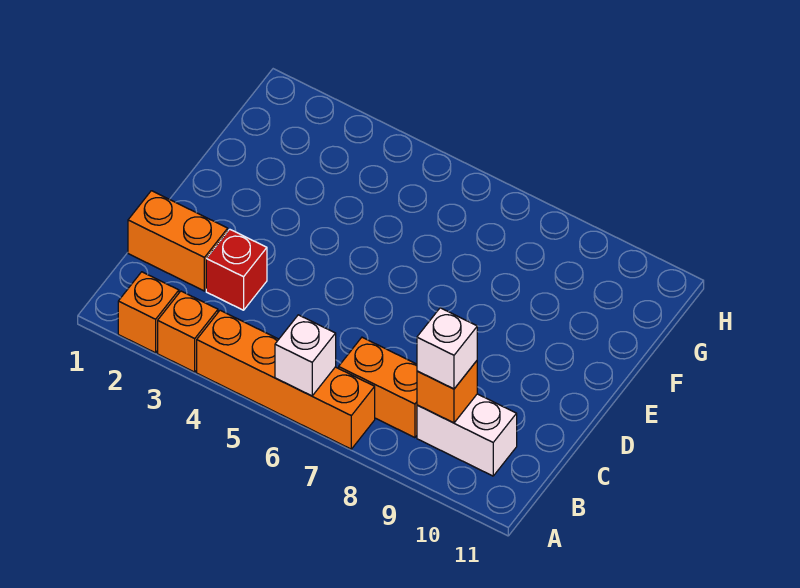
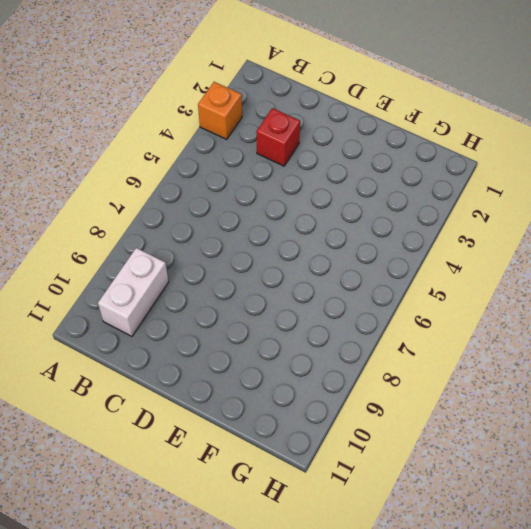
none -> orange brick A2 level 1
none -> orange brick A4:A7 level 1

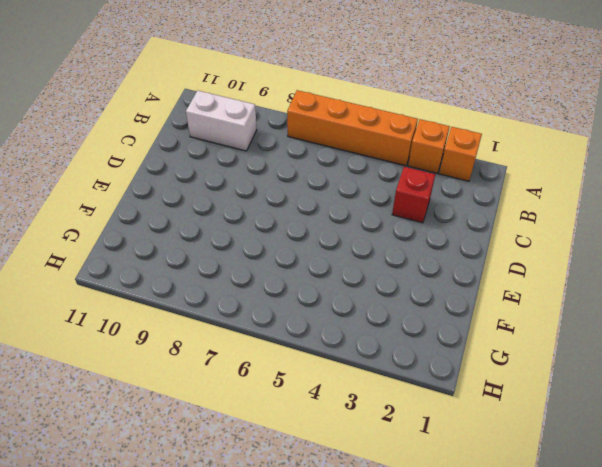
none -> orange brick B7:B8 level 1
none -> orange brick C1:C2 level 1

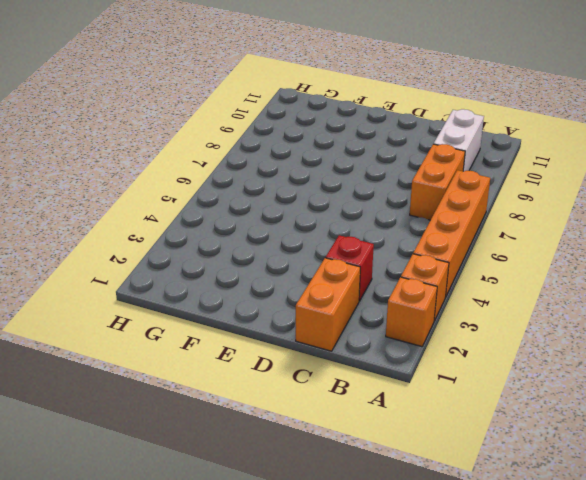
none -> white brick A6 level 2
none -> orange brick B9 level 2

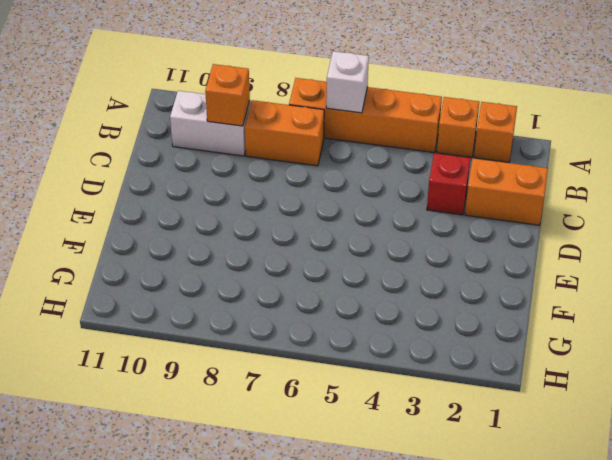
none -> white brick B9 level 3

